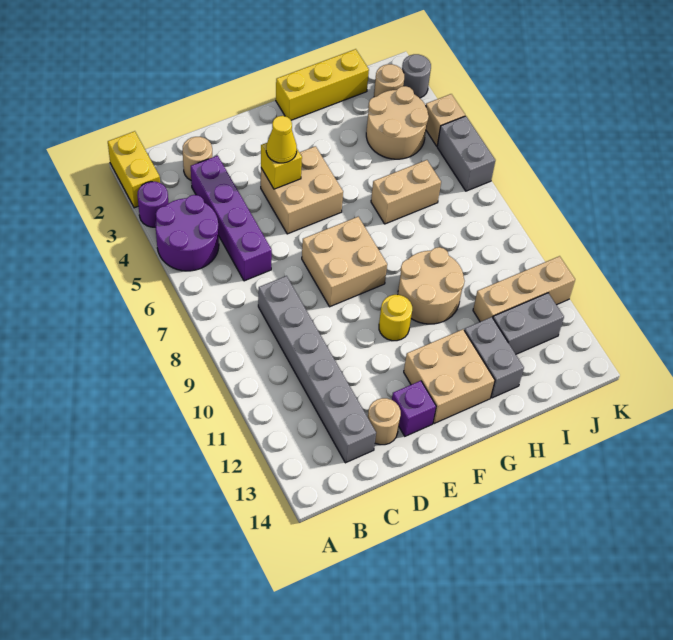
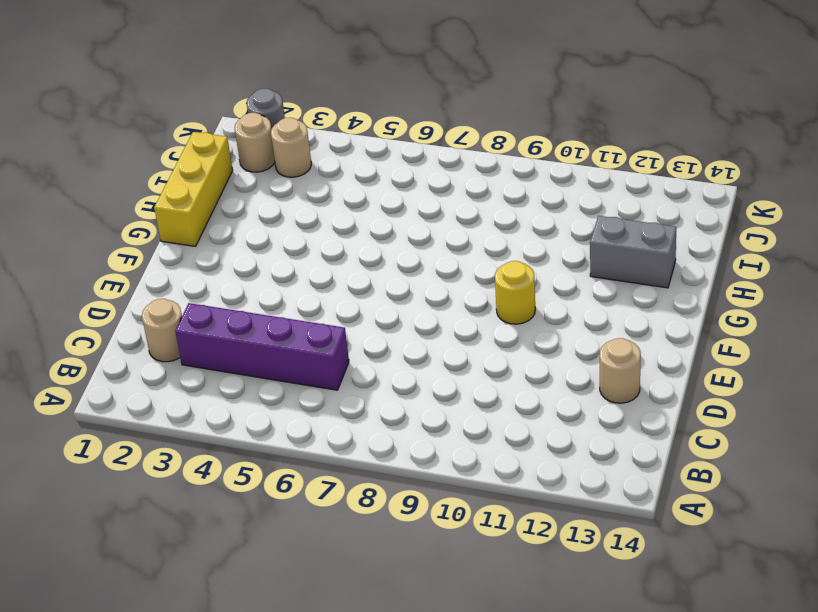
tan round brick J3 level 1 -> tan round brick I3:J4 level 1
none -> yellow brick A1:A2 level 1
none -> purple round brick A3 level 1
none -> purple round brick A4:B5 level 1

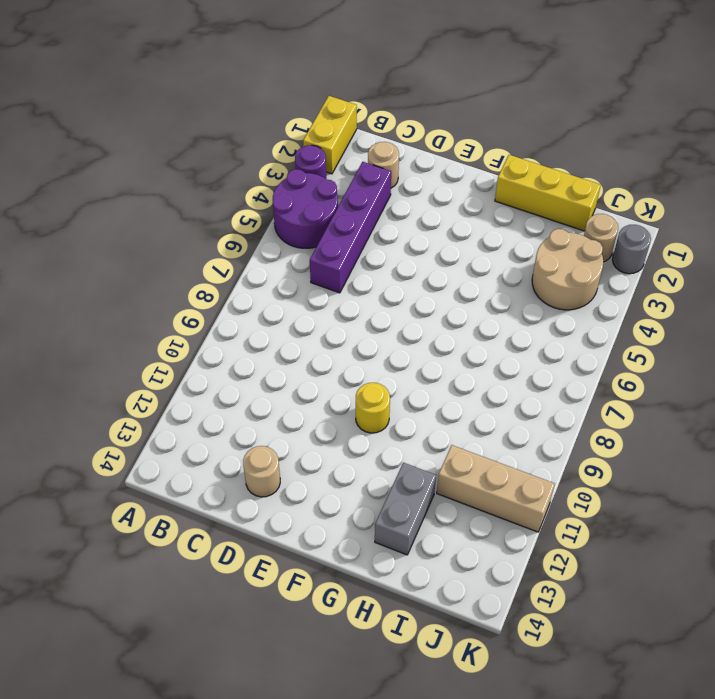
none -> grey brick C8:C13 level 1
none -> tan brick E4:F5 level 1
none -> tan brick E7:F8 level 1

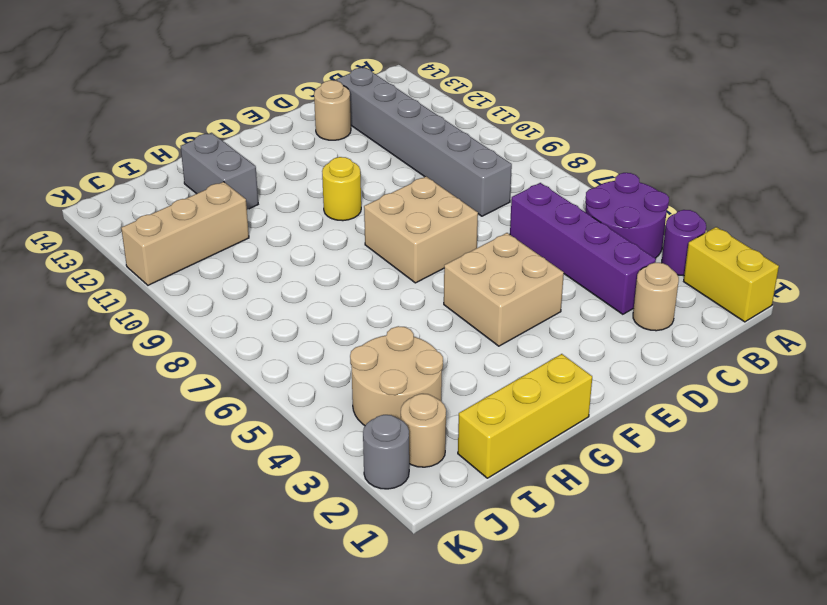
none -> purple brick E13 level 1
none -> tan brick F12:G13 level 1
none -> tan round brick G9:H10 level 1

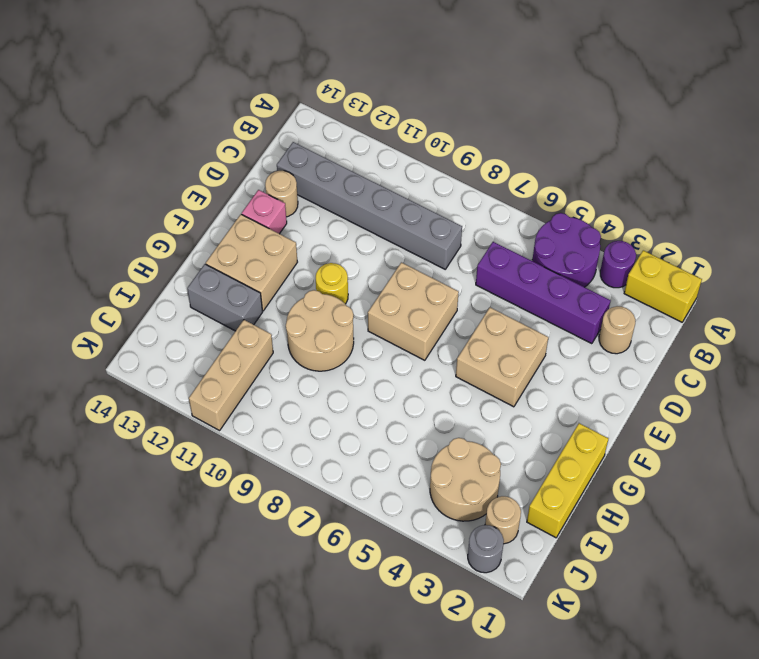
pink brick E13 level 1 -> purple brick E13 level 1
none -> tan brick H6:I6 level 1
none -> grey brick I12:J12 level 1
none -> tan brick K4 level 1

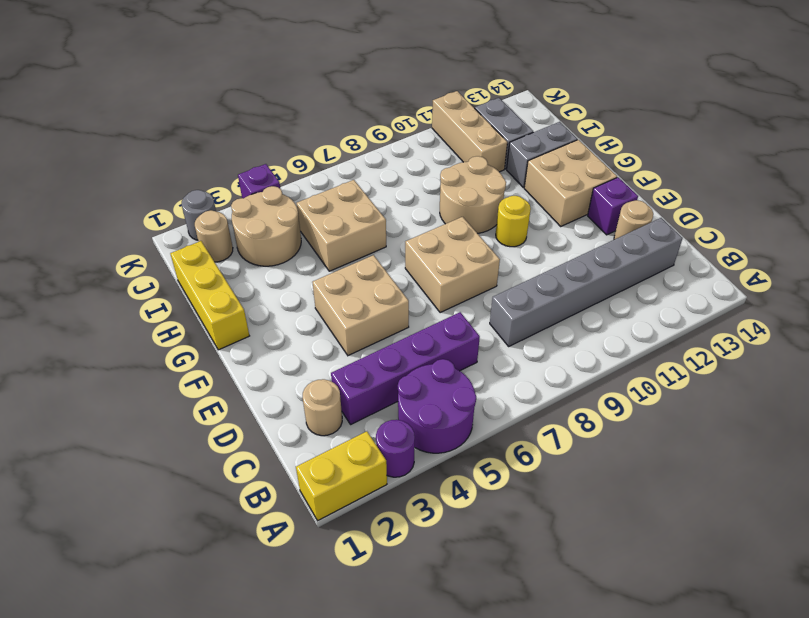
tan brick H5:I6 level 1 -> tan brick H6:I6 level 1
purple brick K4 level 1 -> tan brick K4 level 1
none -> grey brick K5:K6 level 1
none -> yellow brick E4 level 2
none -> yellow cone E4 level 3

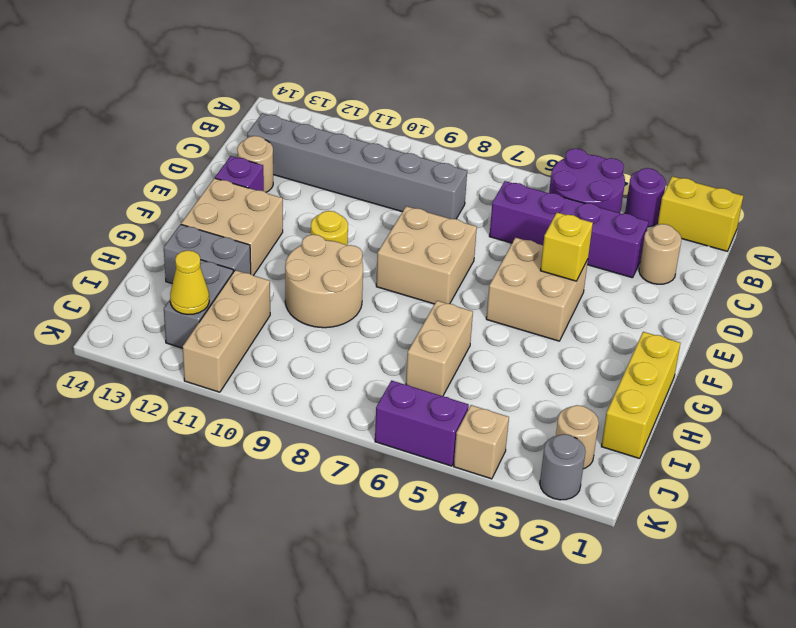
yellow cone J12 level 2 -> yellow cone E4 level 3
purple brick K5:K6 level 1 -> grey brick K5:K6 level 1
none -> tan round brick I3:J4 level 1

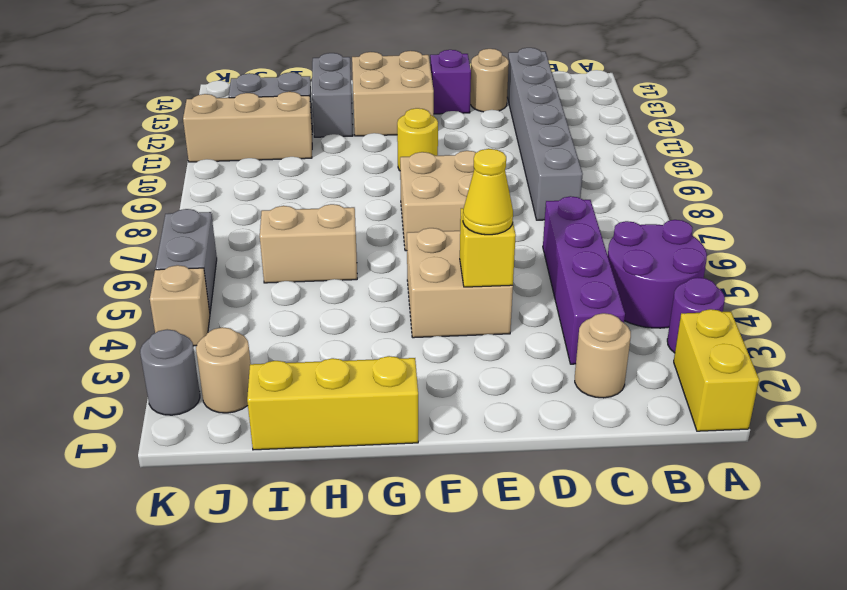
none -> tan round brick G9:H10 level 1
none -> tan round brick I3:J4 level 1

